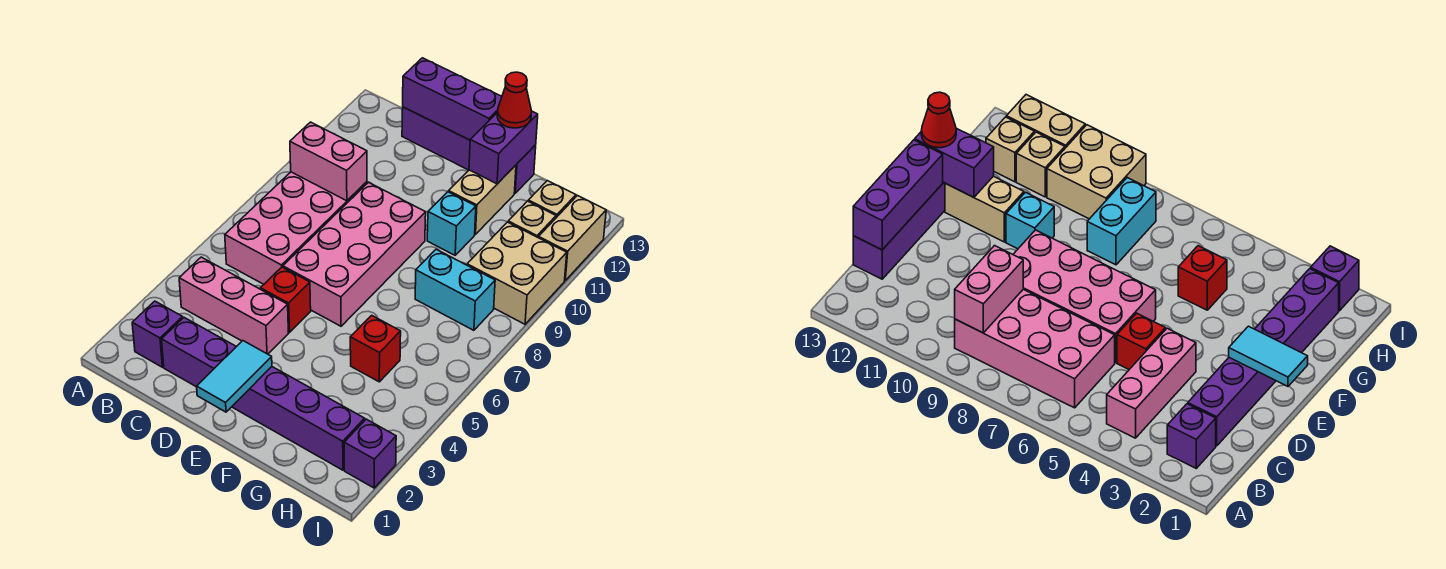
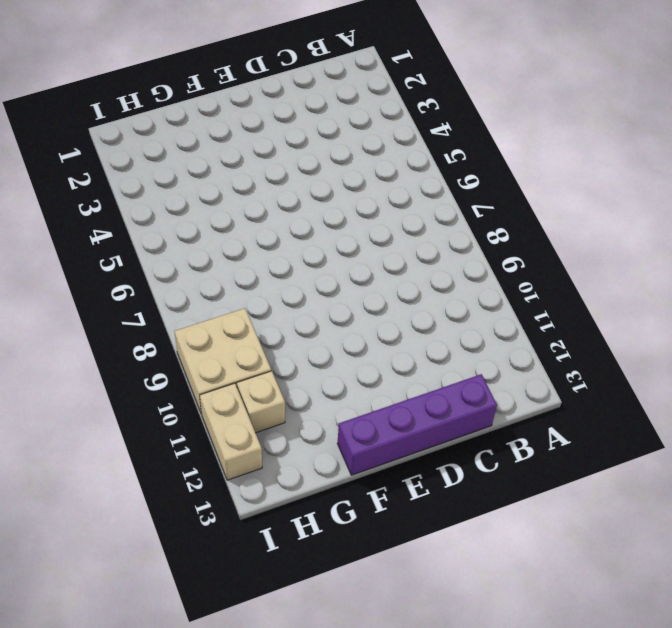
none -> purple brick B2 level 1
none -> pink brick B4:D4 level 1
none -> pink brick B6:C9 level 1

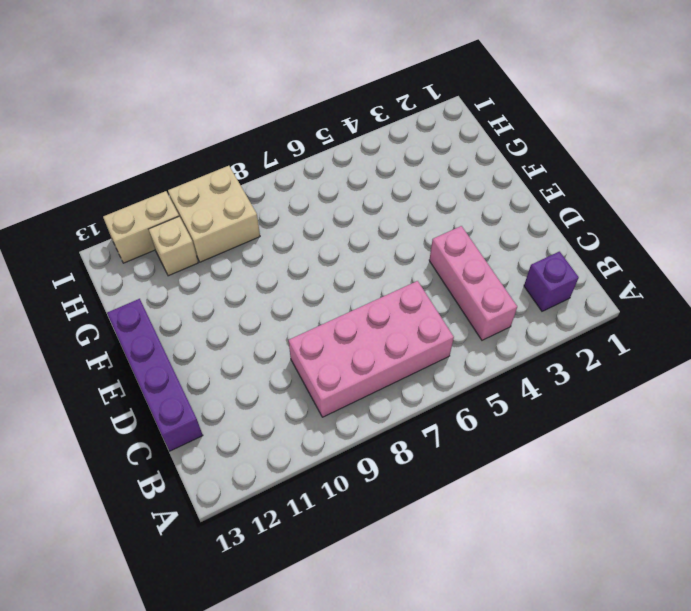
none -> purple brick C2:H2 level 1
none -> red brick D5 level 1
none -> pink brick D6:E9 level 1

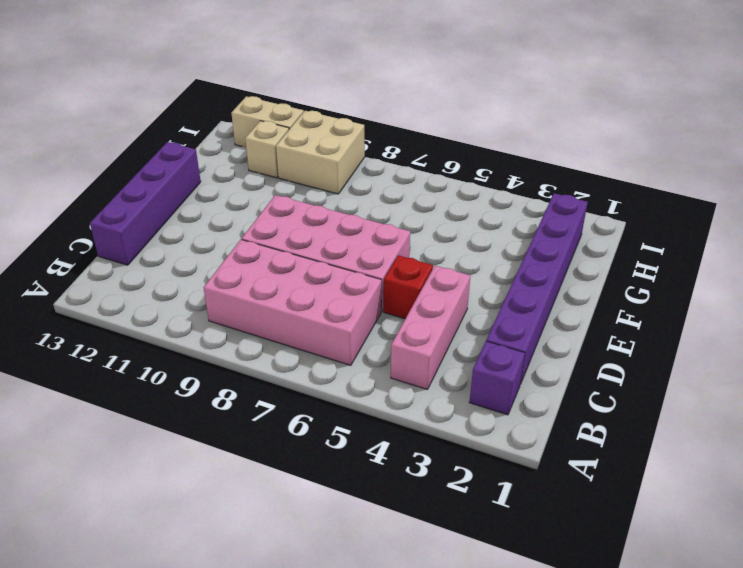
none -> cyan brick F10 level 1
none -> tan brick F11:F12 level 1
none -> red brick G5 level 1

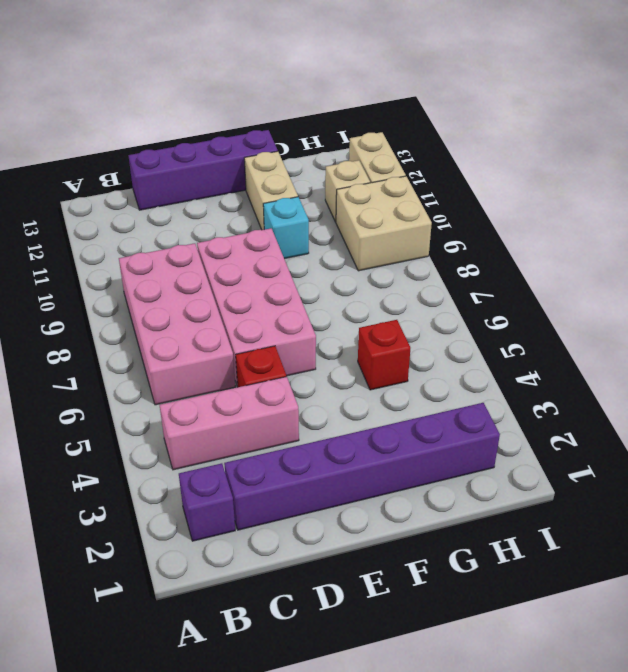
none -> cyan brick G8:H8 level 1
none -> tan brick H12 level 1
none -> purple brick I2 level 1

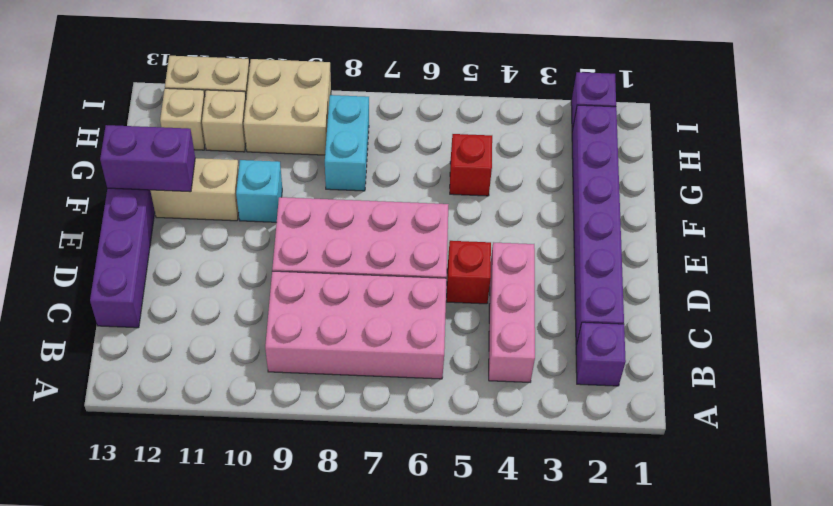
none -> pink brick B9:C9 level 2
none -> purple brick C13:E13 level 2
none -> cyan tile E1:E2 level 2

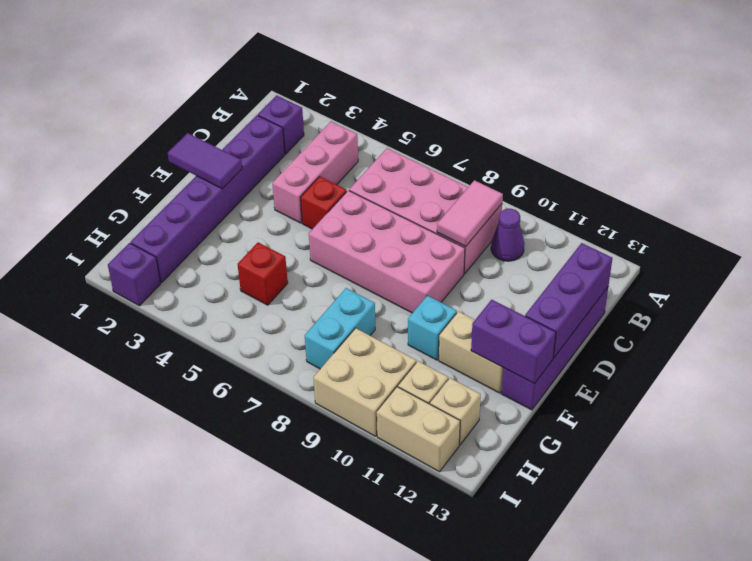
pink tile B9:C9 level 2 -> pink brick B9:C9 level 2
purple cone B10 level 1 -> none
purple tile E1:E2 level 2 -> cyan tile E1:E2 level 2
none -> red cone F13 level 3

